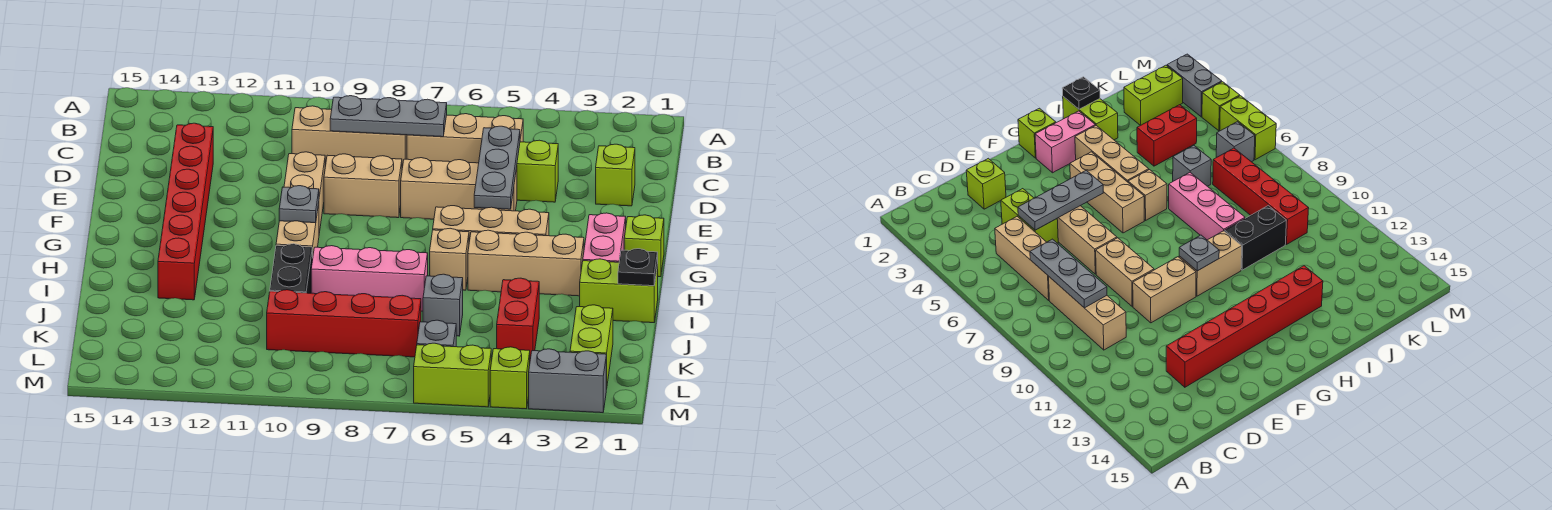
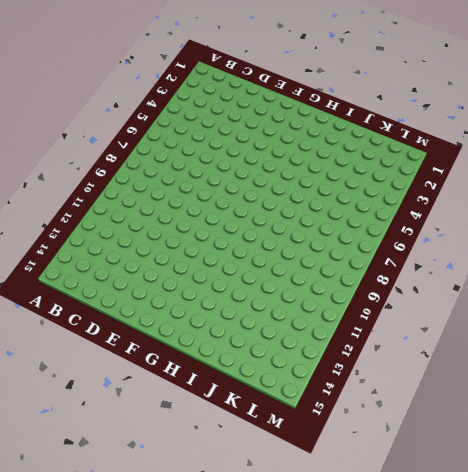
none -> tan brick C5:C7 level 1
none -> tan brick C8:C10 level 1
none -> lime brick D2 level 1

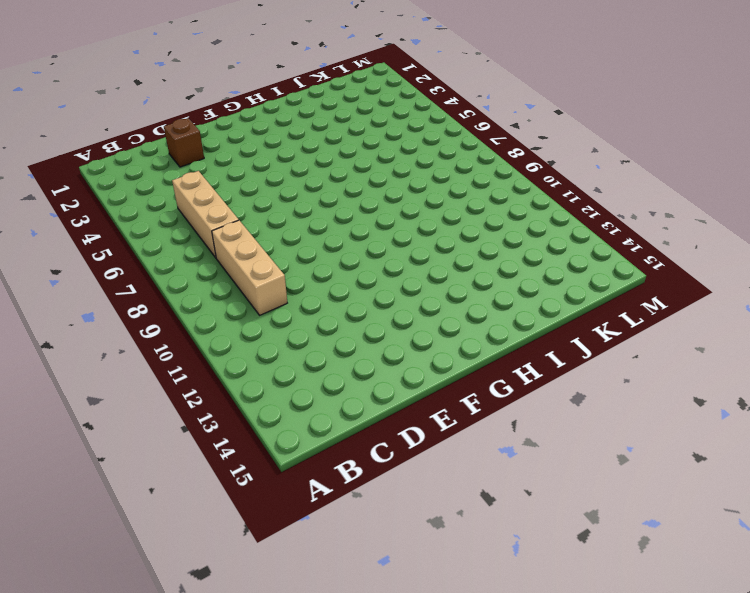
brown brick D2 level 1 -> lime brick D2 level 1
none -> lime brick D4:D5 level 1
none -> red brick D13:I13 level 1
none -> tan brick E5:E7 level 1

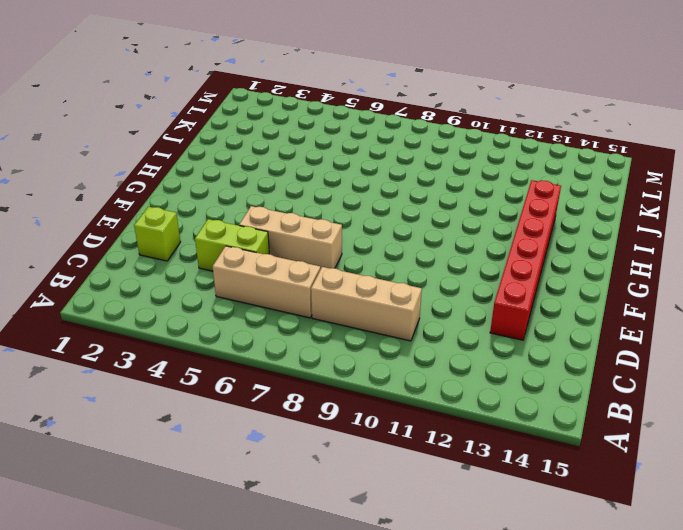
none -> tan brick E8:E9 level 1
none -> tan brick E10:F10 level 1
none -> lime brick G1 level 1

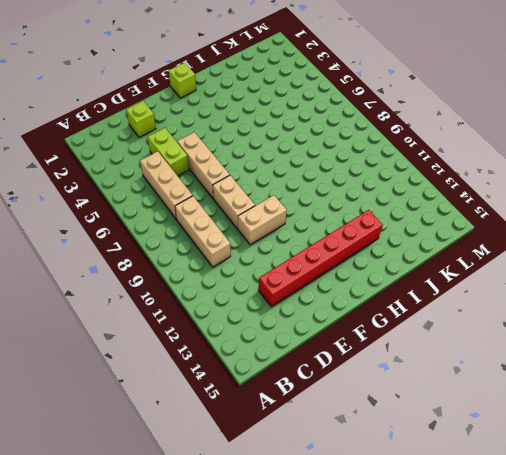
none -> pink brick G2:H2 level 1
none -> tan brick G4:G6 level 1
none -> tan brick G10:H10 level 1

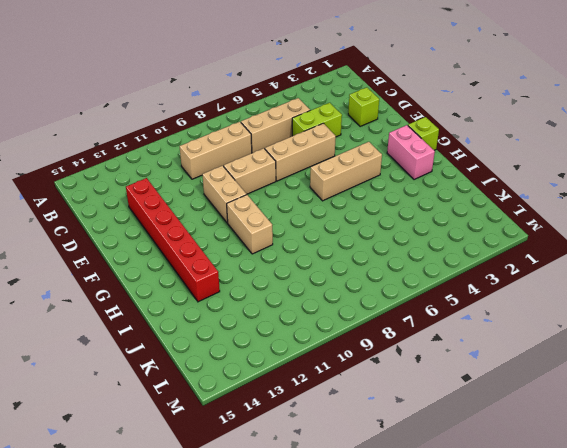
none -> tan brick H3:H5 level 1
none -> tan brick H6 level 1
none -> lime brick I1:I2 level 1

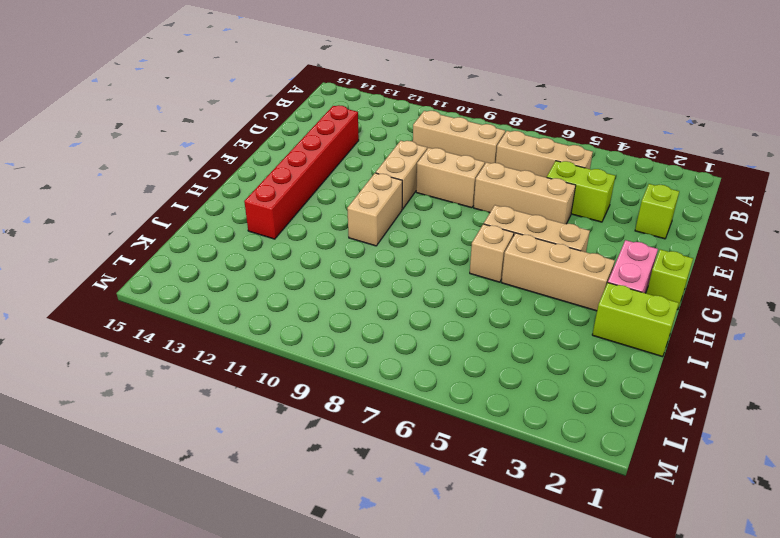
none -> pink brick I7:I9 level 1
none -> black brick I10:J10 level 1
none -> red brick J4:K4 level 1

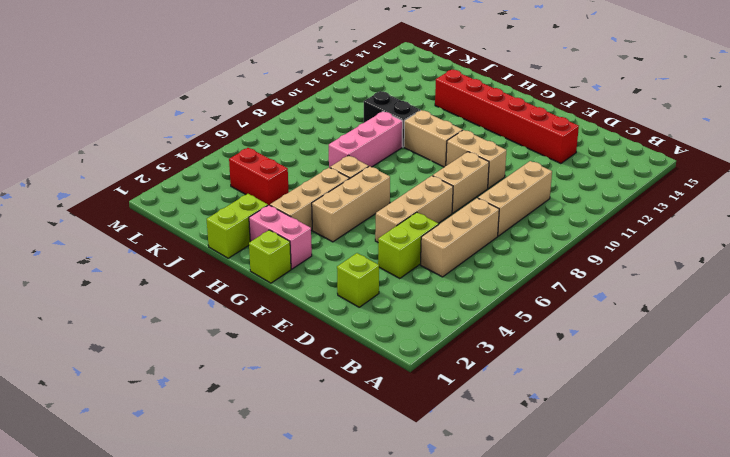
none -> grey brick J6 level 1
none -> lime brick K2:L2 level 1
none -> red brick K7:K10 level 1

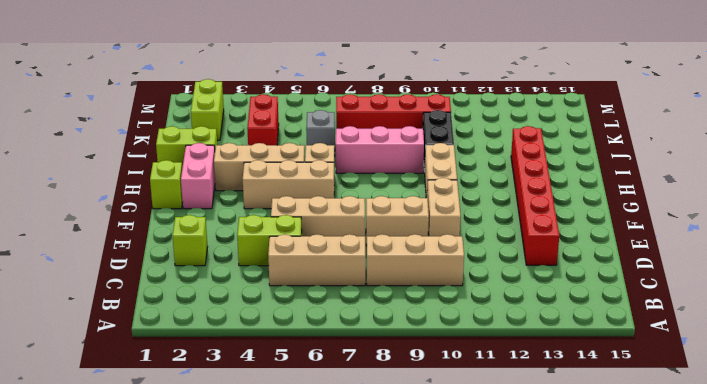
none -> grey brick L6 level 1
none -> grey brick M2:M3 level 1
none -> lime brick M4 level 1

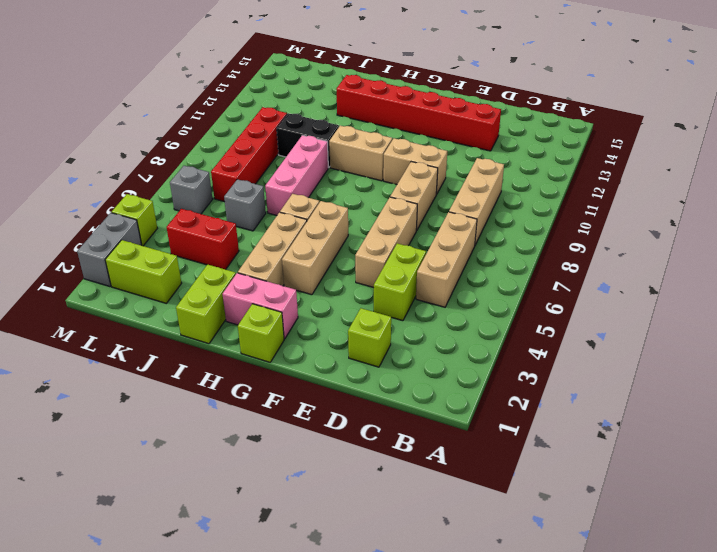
none -> lime brick M5:M6 level 1
none -> grey plate C7:C9 level 2
none -> grey plate D5:F5 level 2

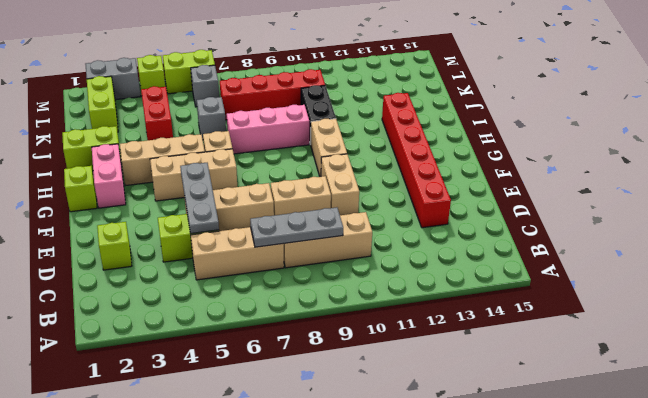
none -> grey plate G10 level 2
none -> black plate I1 level 2

